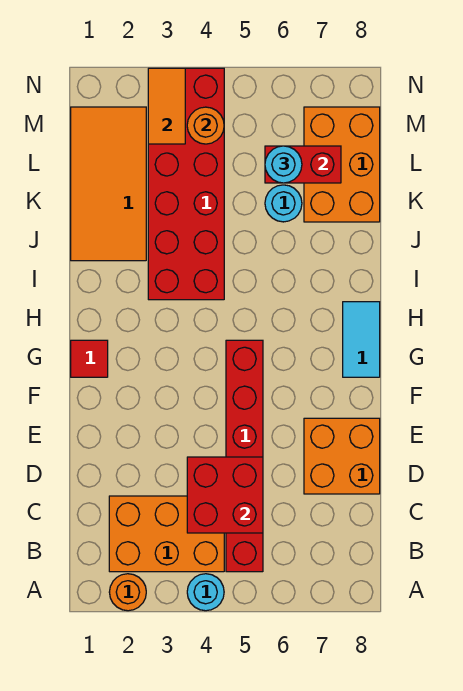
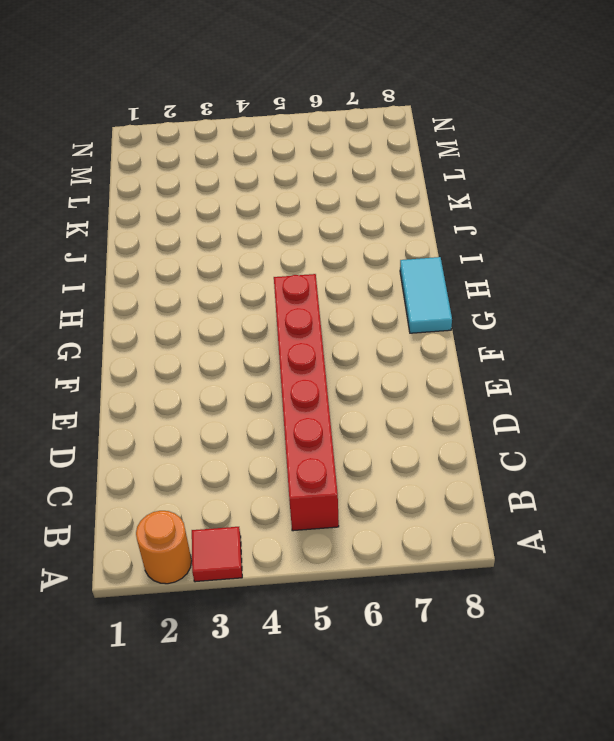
red tile A3 level 1 -> red tile G1 level 1
none -> cyan round brick A4 level 1
none -> orange brick B2:C4 level 1
none -> orange brick D7:E8 level 1

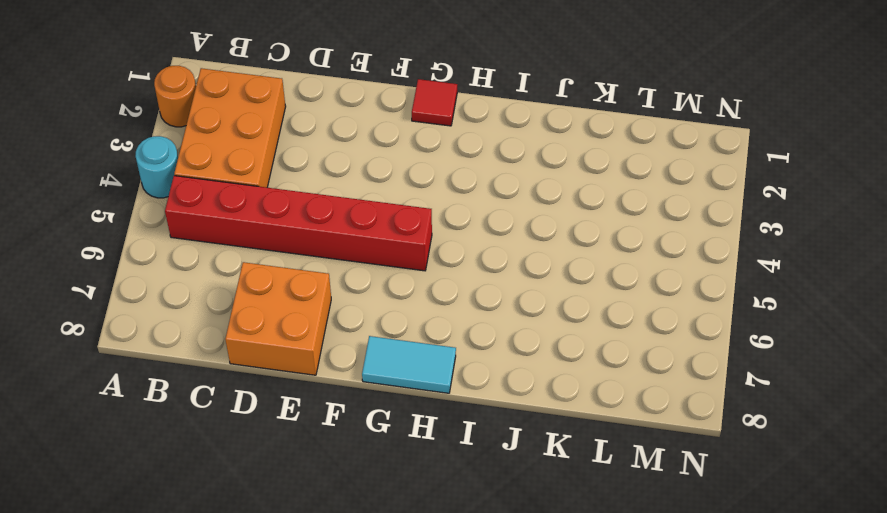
none -> red brick I3:N4 level 1
none -> orange tile J1:M2 level 1
none -> cyan round brick K6 level 1

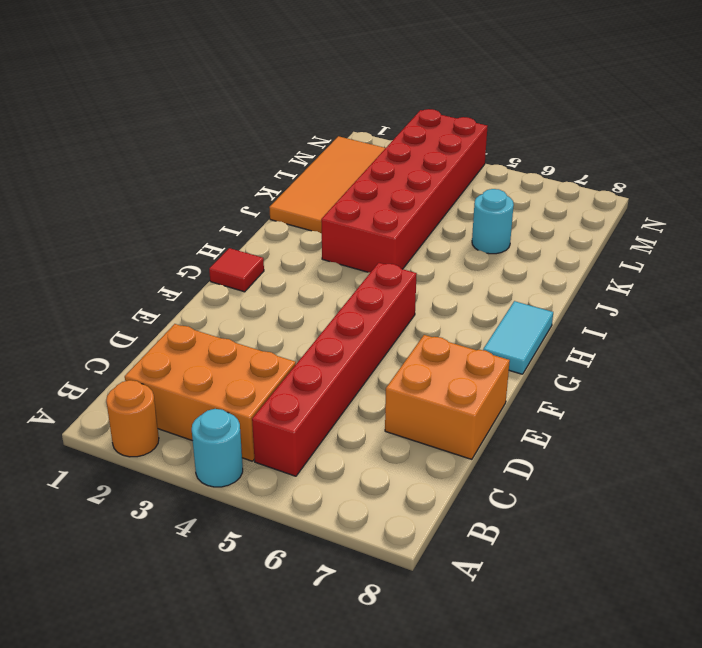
none -> orange brick K7:M8 level 1
none -> red brick C4:D5 level 2
none -> red brick L6:L7 level 2

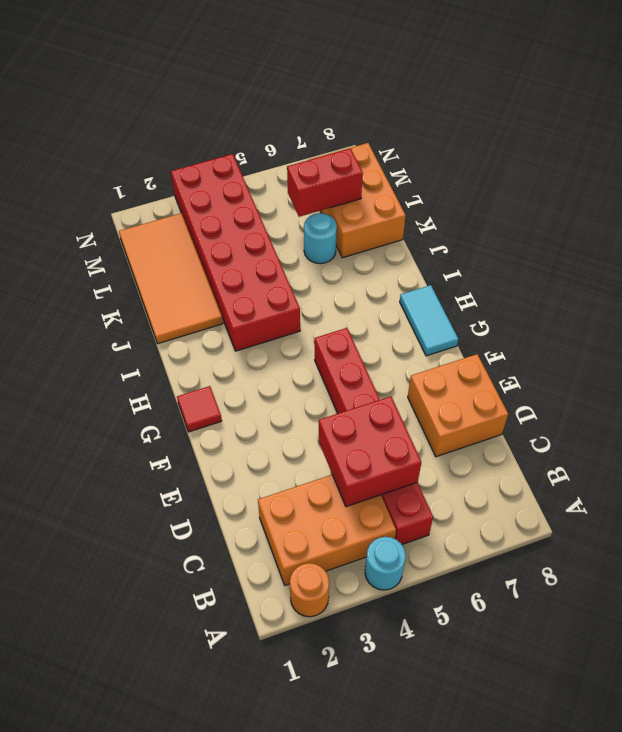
none -> orange tile M3:N3 level 2
none -> orange round brick M4 level 2
none -> cyan round brick L6 level 3

